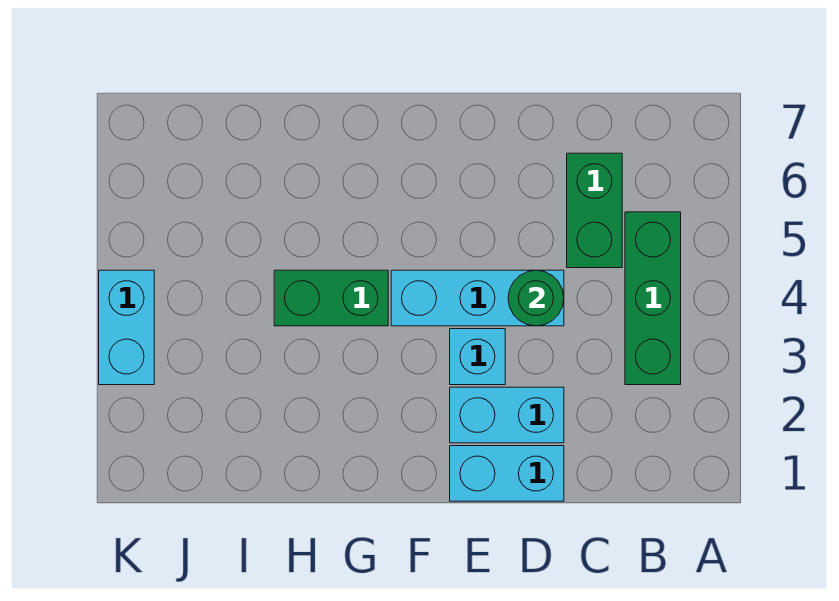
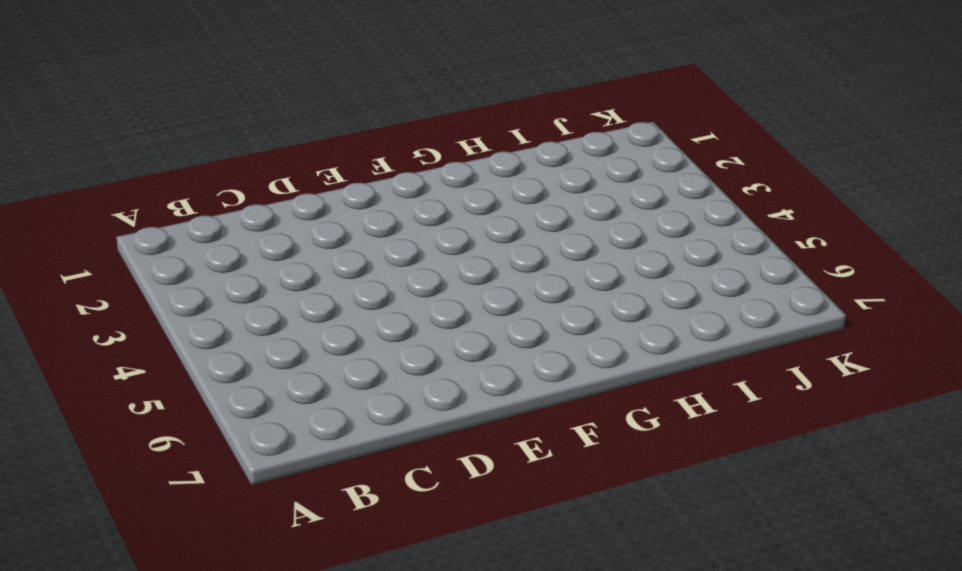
none -> green brick B3:B5 level 1
none -> green brick C5:C6 level 1

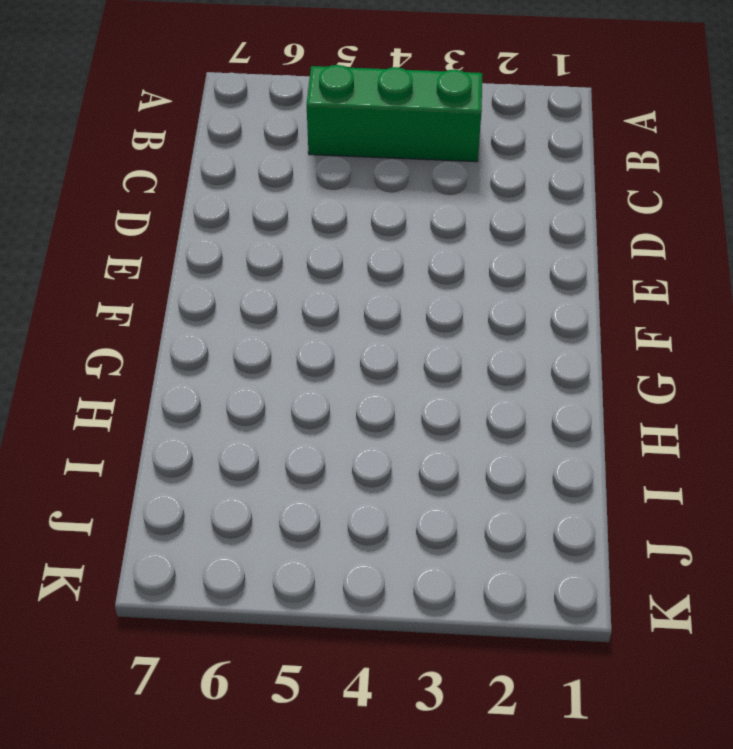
none -> green brick C5:C6 level 1
none -> cyan brick D1:E1 level 1

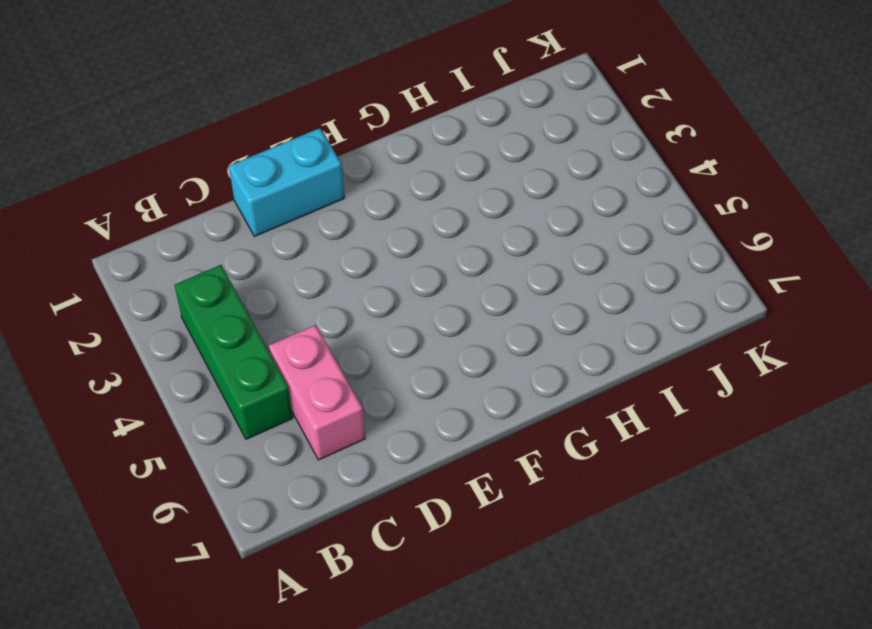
pink brick C5:C6 level 1 -> green brick C5:C6 level 1
none -> cyan brick D2:E2 level 1
none -> cyan brick D4:F4 level 1

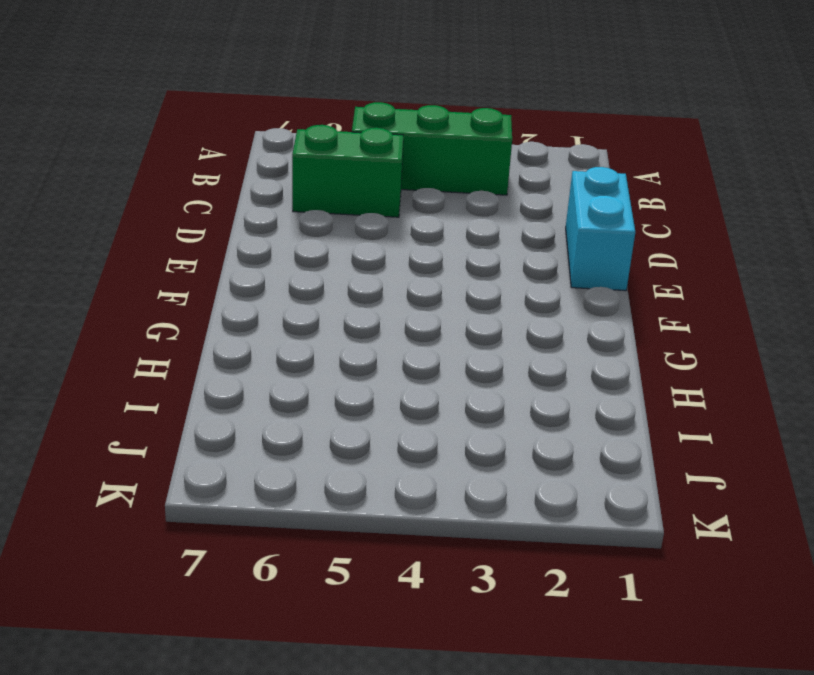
none -> cyan brick D2:E2 level 1
none -> cyan brick D4:F4 level 1

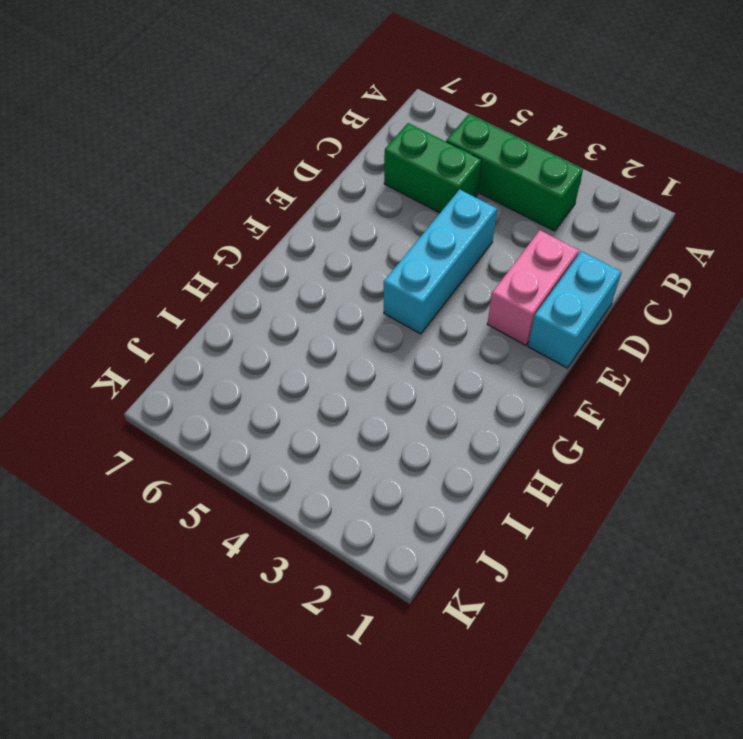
pink brick D2:E2 level 1 -> cyan brick D2:E2 level 1
none -> cyan brick E3 level 1
none -> green brick G4:H4 level 1

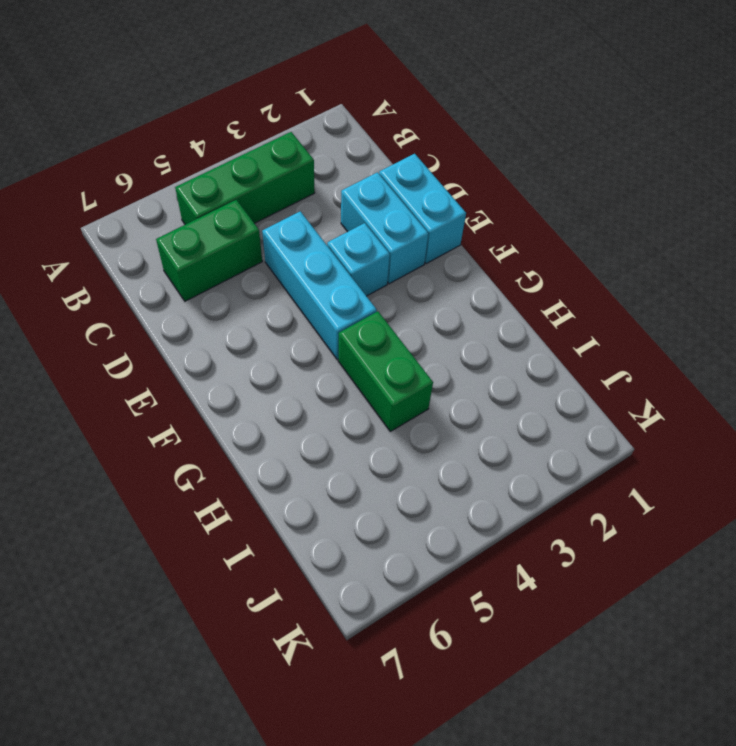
none -> cyan brick K3:K4 level 1
none -> green round brick D4 level 2

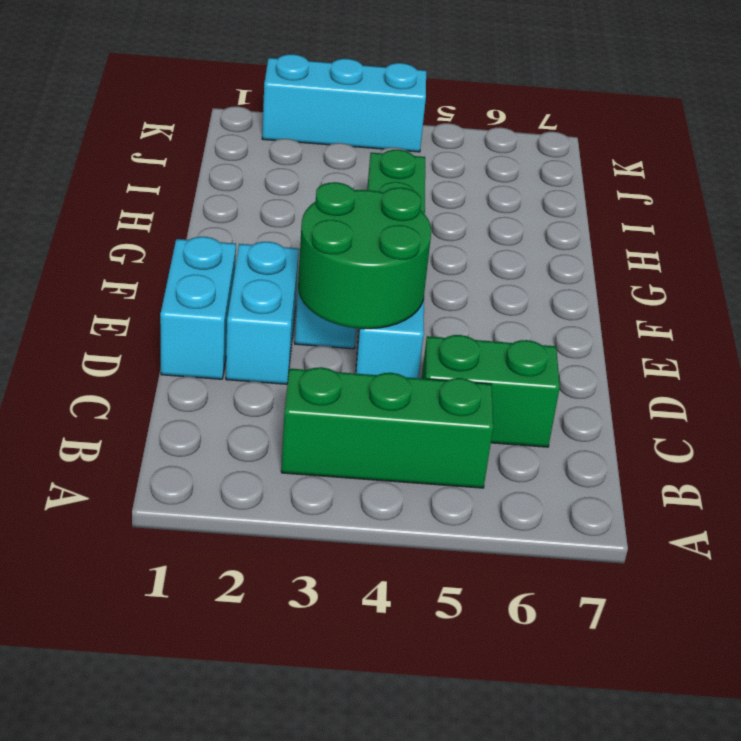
green round brick D3:E4 level 2 -> green round brick D4 level 2
cyan brick K2:K4 level 1 -> cyan brick K3:K4 level 1

